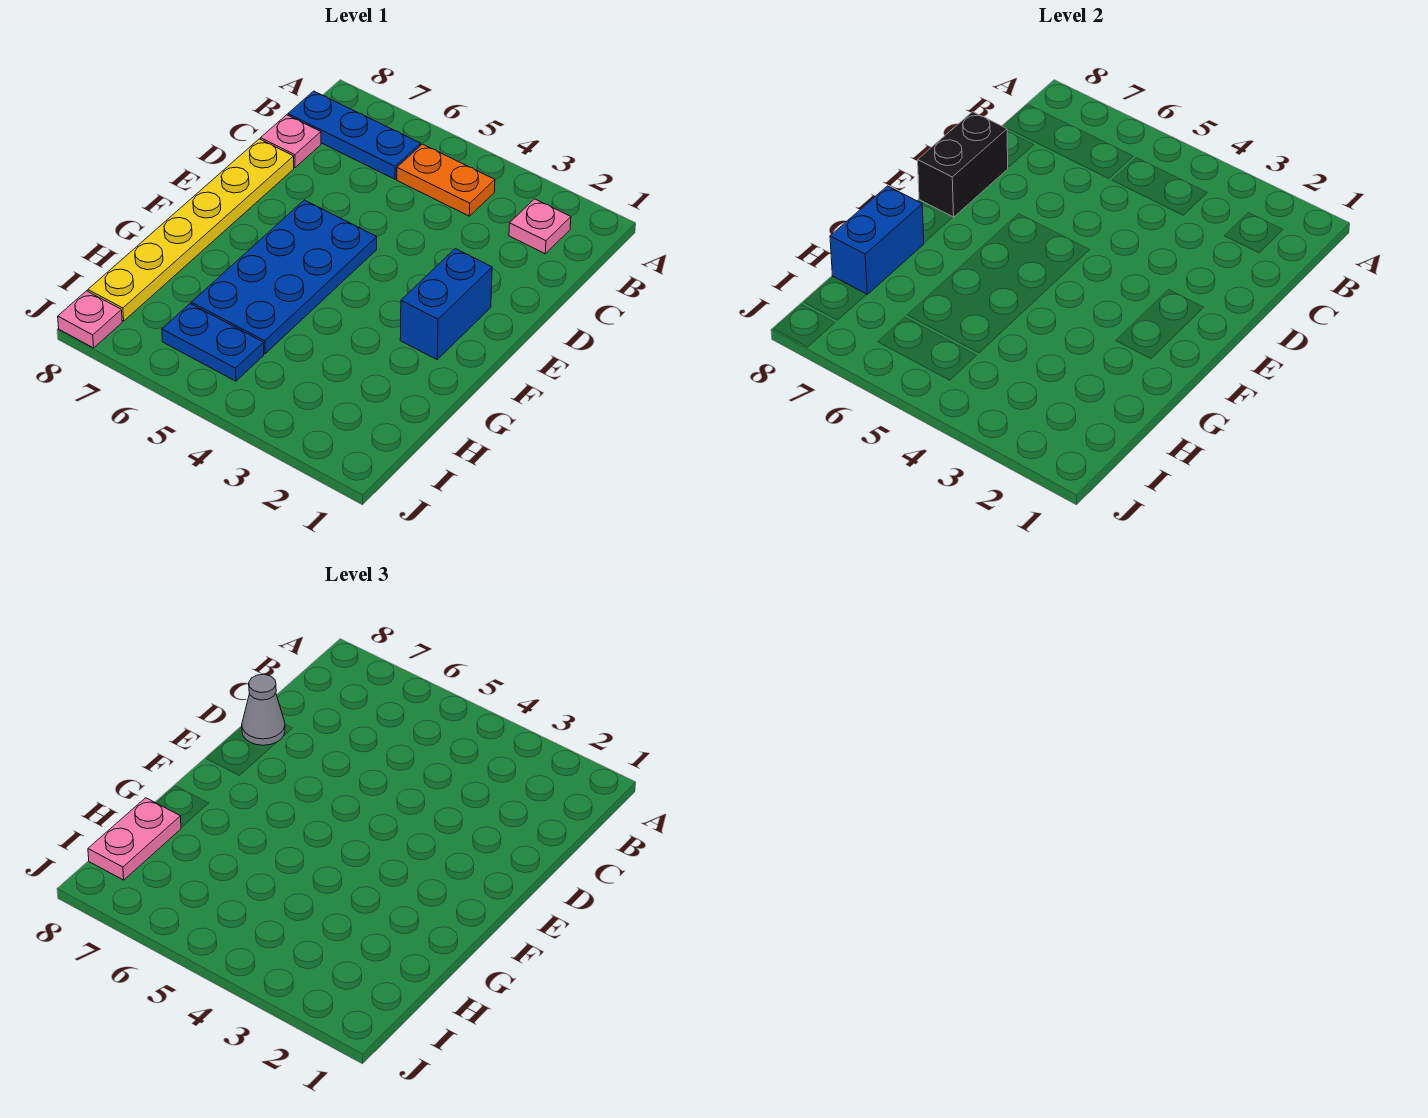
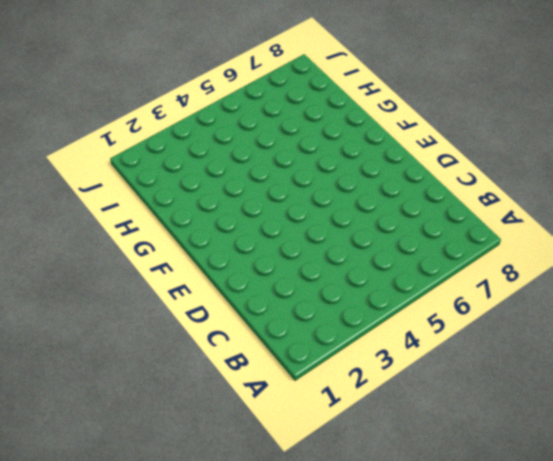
none -> pink plate B2 level 1
none -> orange plate B4:B5 level 1
none -> blue plate B6:B8 level 1

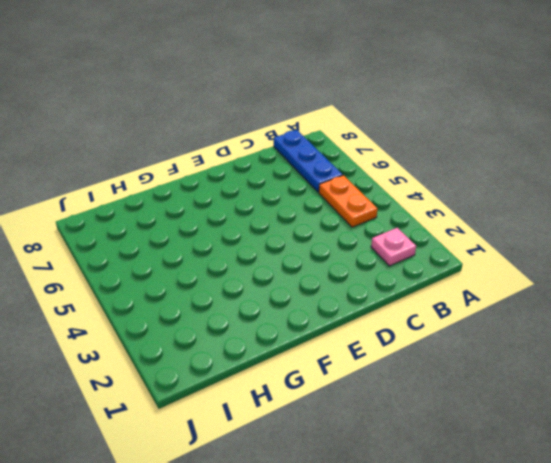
none -> pink plate C8 level 1
none -> yellow plate D8:I8 level 1
none -> blue brick E2:F2 level 1

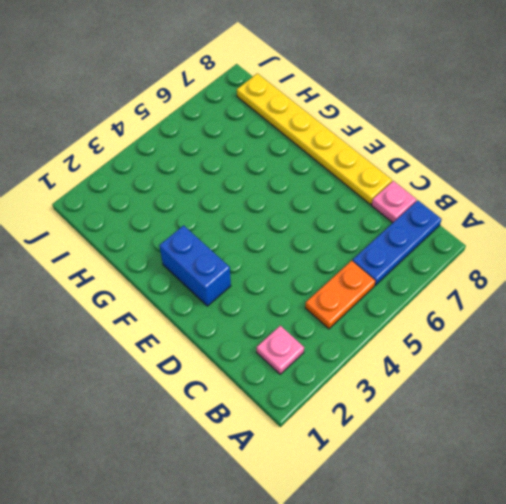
none -> blue plate E5:H6 level 1
none -> blue plate I5:I6 level 1
none -> pink plate J8 level 1

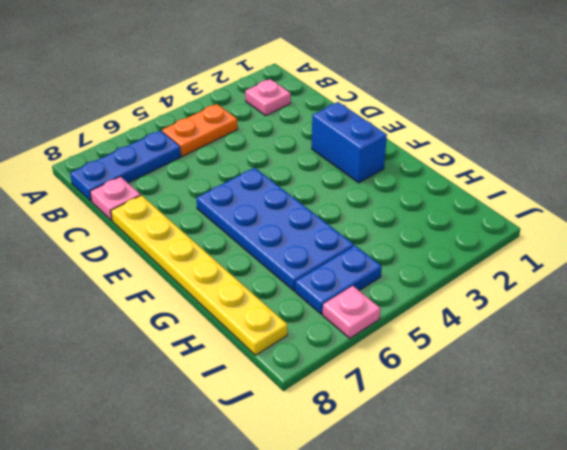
pink plate J6 level 1 -> pink plate J8 level 1
none -> black brick D8:E8 level 2
none -> blue brick G8:H8 level 2
none -> grey cone D8 level 3

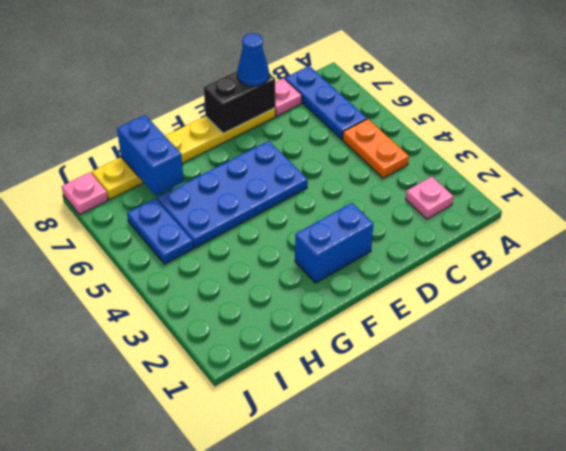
blue cone D8 level 3 -> grey cone D8 level 3
blue brick H7:H8 level 2 -> blue brick G8:H8 level 2
none -> pink plate H8:I8 level 3

